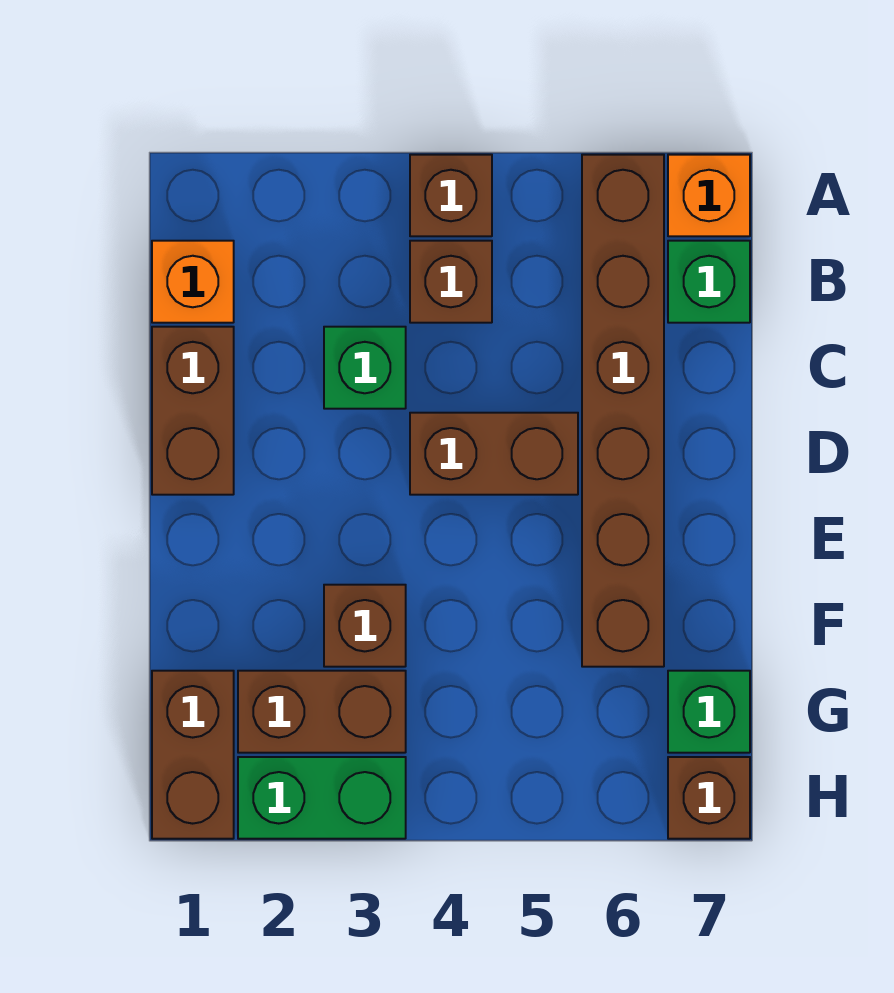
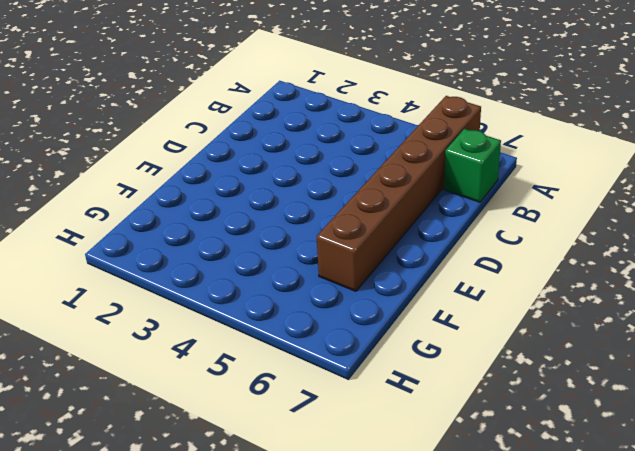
none -> brown brick A4 level 1
none -> orange brick A7 level 1
none -> orange brick B1 level 1

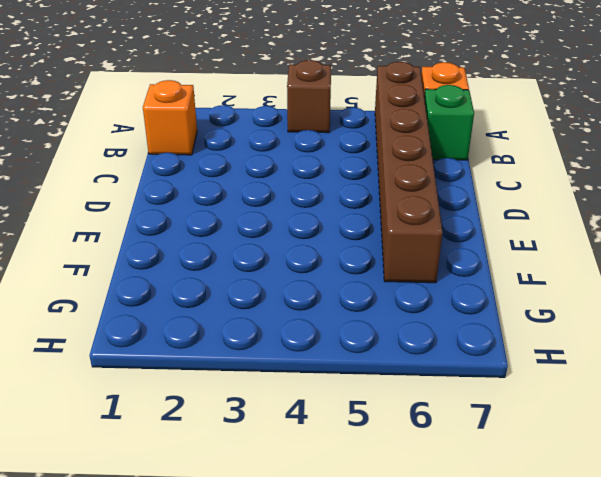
none -> brown brick B4 level 1
none -> brown brick C1:D1 level 1
none -> green brick C3 level 1

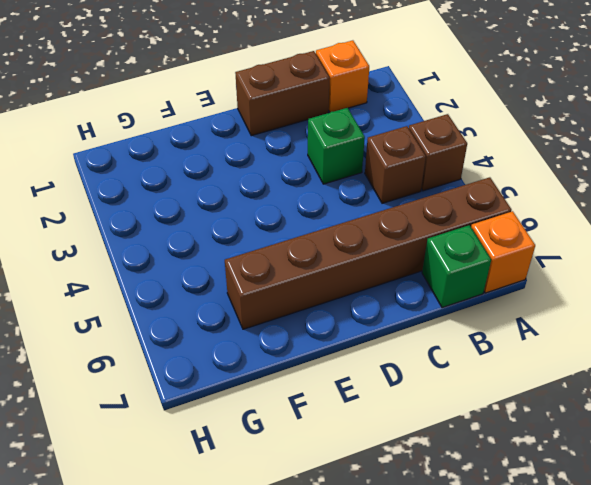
none -> brown brick D4:D5 level 1
none -> brown brick F3 level 1
none -> brown brick G1:H1 level 1

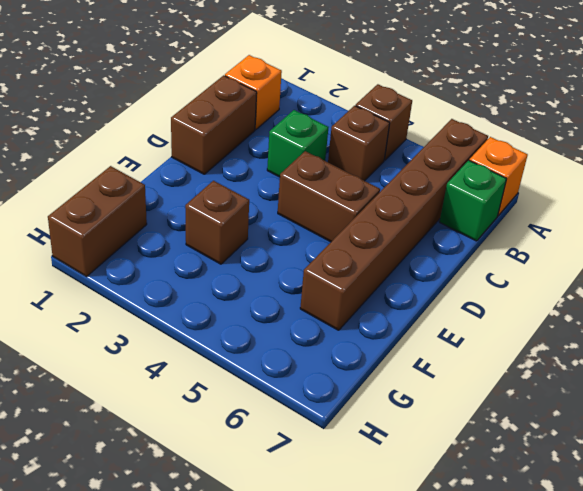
none -> brown brick G2:G3 level 1
none -> green brick G7 level 1
none -> green brick H2:H3 level 1

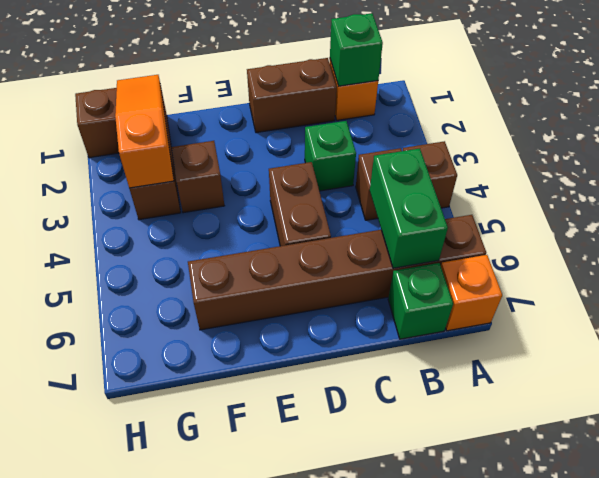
green brick B1 level 2 -> green brick G7 level 1
green brick B5:B6 level 2 -> green brick H2:H3 level 1
orange slope G1:G3 level 2 top 3 -> none
none -> brown brick H7 level 1

